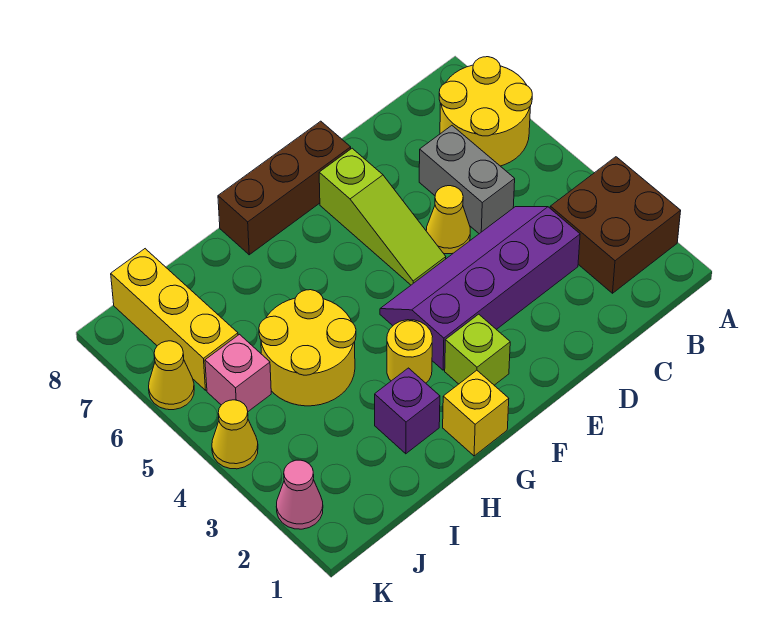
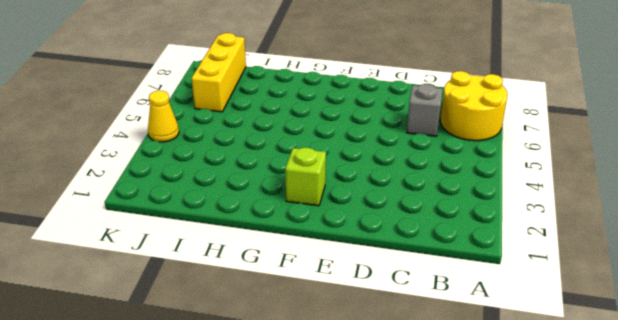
grey brick C6 level 1 -> grey brick C5:C6 level 1
none -> brown brick A2:B3 level 1
none -> purple slope C3:F4 level 1 top 3
none -> yellow cone D5 level 1

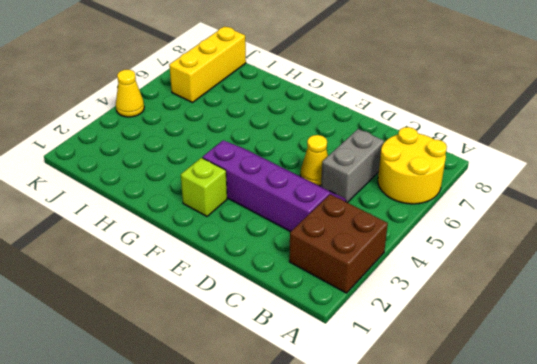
none -> lime slope E5:E7 level 1 top 7
none -> brown brick E8:G8 level 1
none -> yellow brick G1 level 1

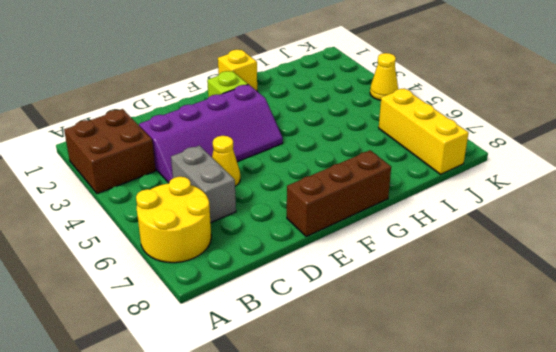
none -> lime slope E5:E7 level 1 top 7
none -> yellow round brick G3 level 1
none -> purple brick H2 level 1

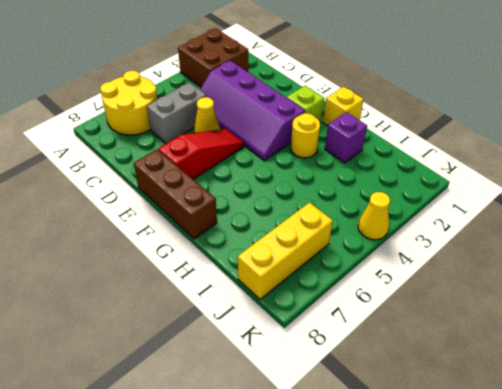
red slope E5:E7 level 1 top 7 -> lime slope E5:E7 level 1 top 7
none -> yellow round brick H4:I5 level 1
none -> pink brick J5 level 1
none -> pink cone K2 level 1

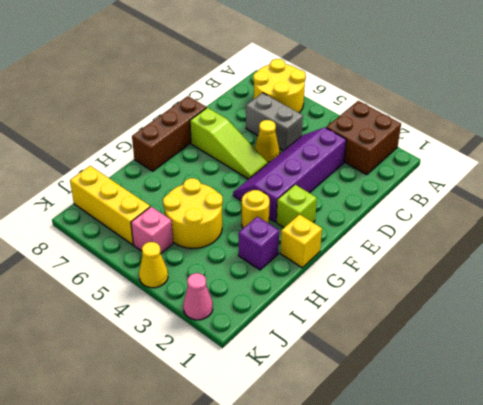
none -> yellow cone K6 level 1

